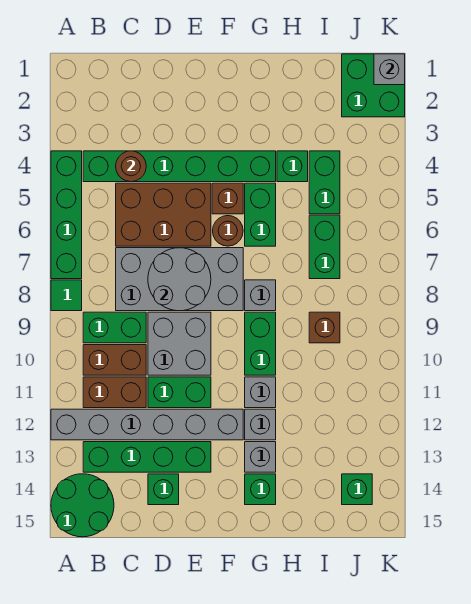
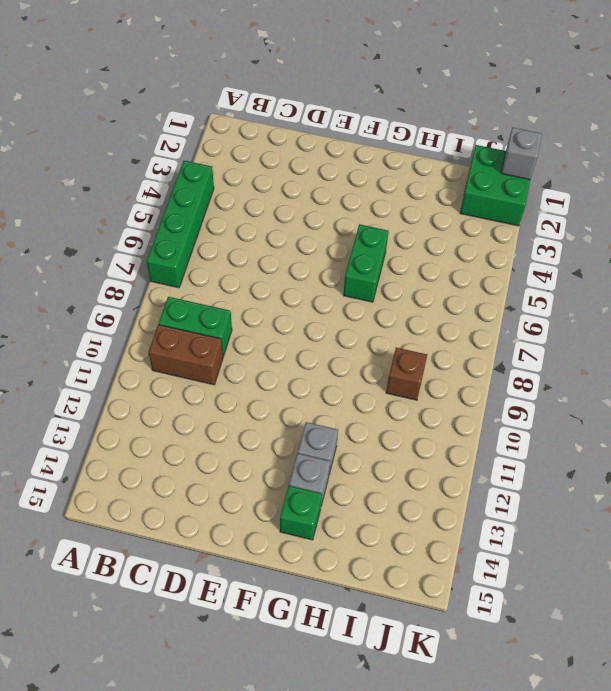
none -> green tile A8 level 1
none -> grey brick A12:F12 level 1
none -> green round brick A14:B15 level 1
none -> green brick B4:G4 level 1

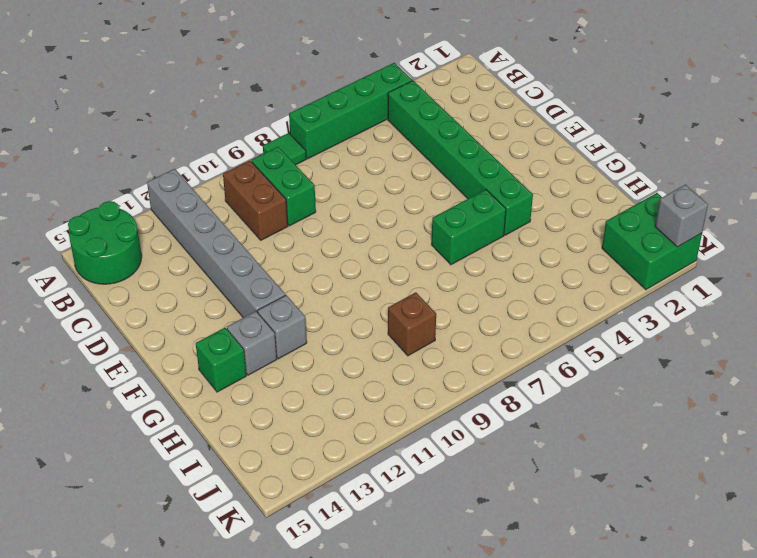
none -> brown brick B11:C11 level 1
none -> green brick B13:E13 level 1
none -> brown brick C5:E6 level 1
none -> grey brick C7:F8 level 1

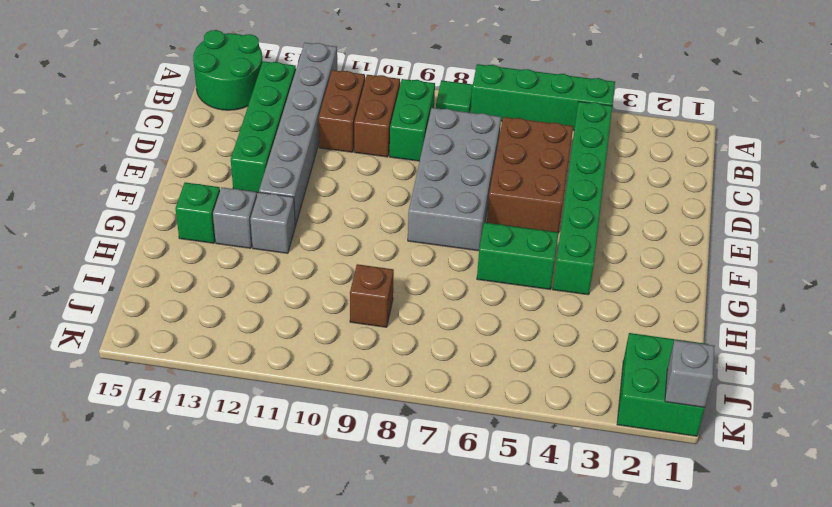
none -> grey brick D9:E10 level 1
none -> green brick D11:E11 level 1
none -> green brick D14 level 1
none -> brown brick F5 level 1

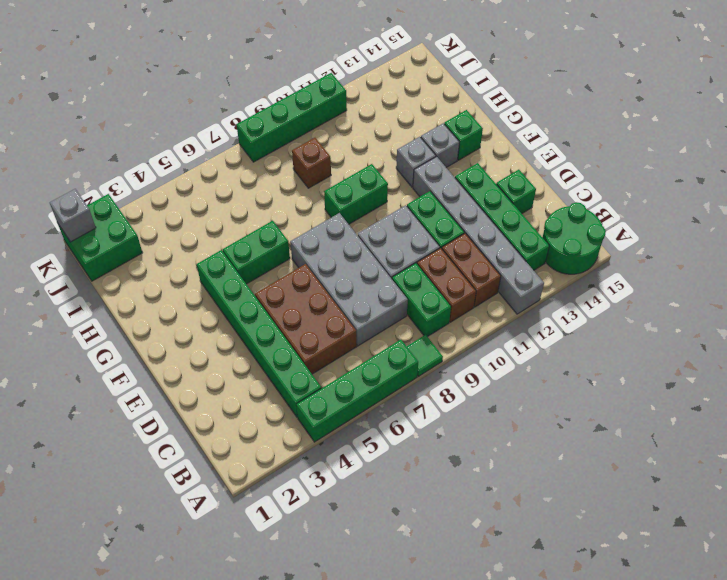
green brick K8:K11 level 1 -> none
none -> brown brick F5 level 1
none -> brown round brick F6 level 1
none -> grey brick G8 level 1
none -> grey brick G11 level 1

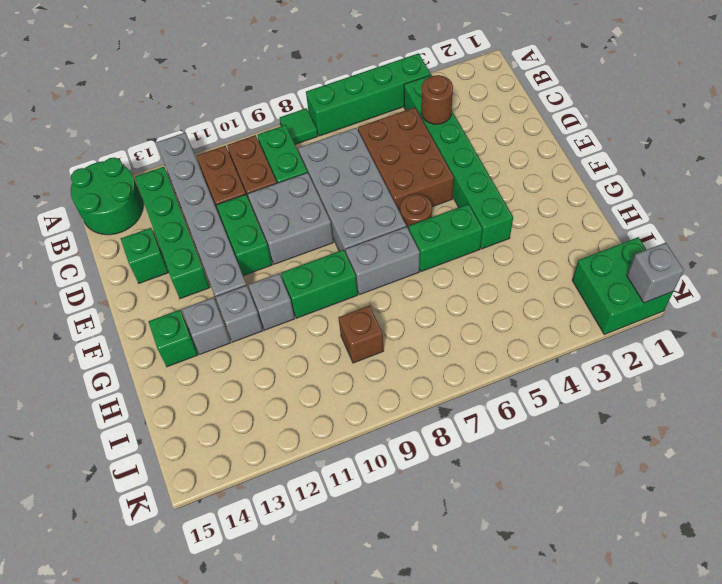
grey brick G7:G8 level 1 -> grey brick G8 level 1
none -> brown brick F5 level 1
none -> green brick H4 level 1
none -> green brick I4:I5 level 1
none -> green brick I6:I7 level 1

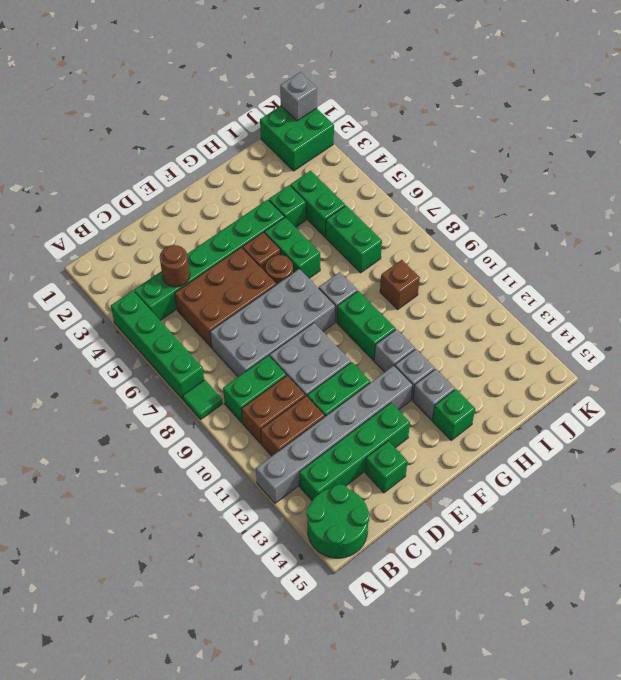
none -> green brick J14 level 1
none -> grey round brick D7:E8 level 2

